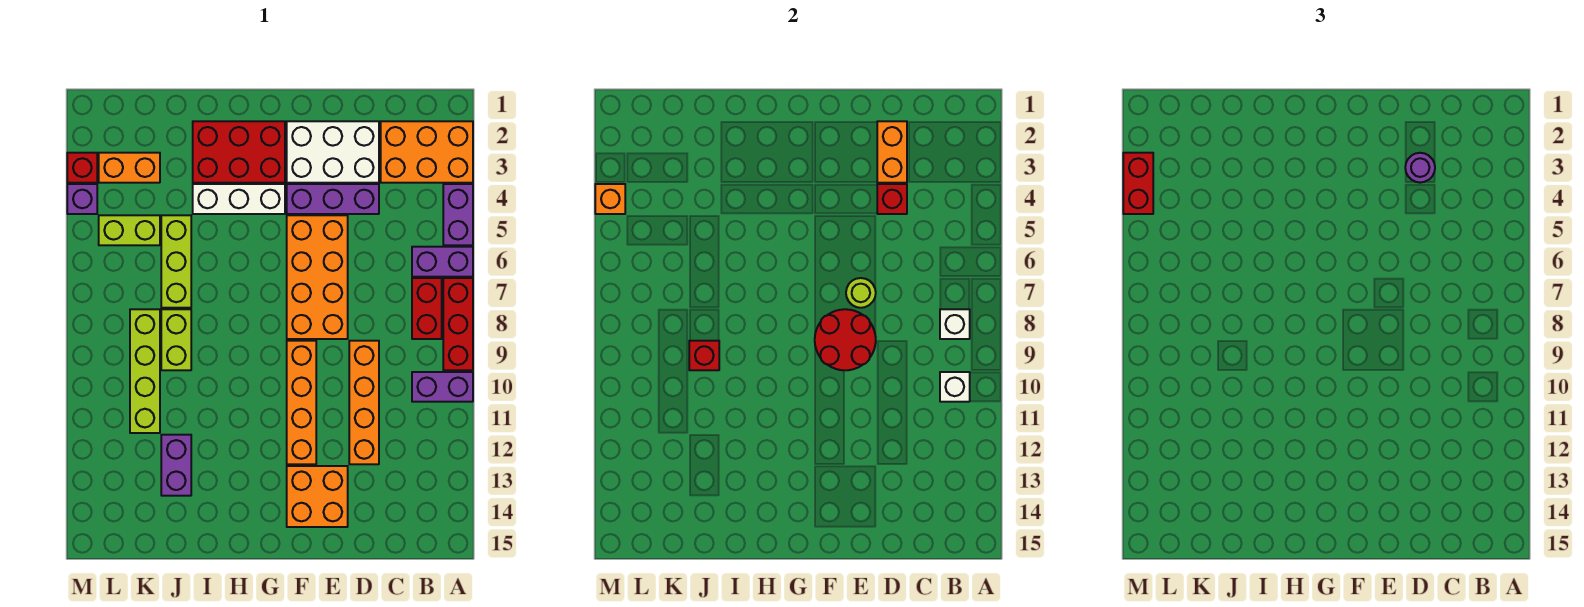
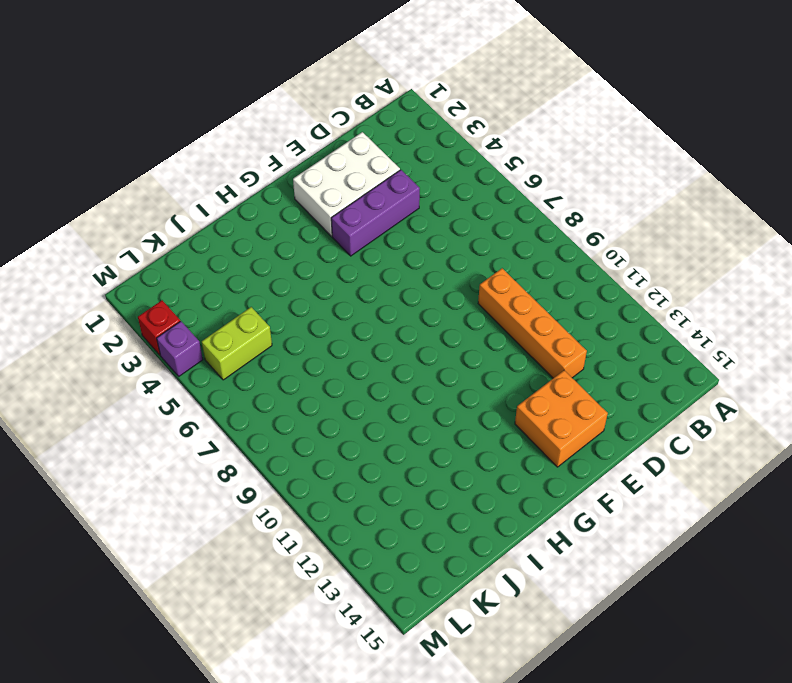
none -> orange brick A2:C3 level 1
none -> purple brick A4:A5 level 1
none -> purple brick A6:B6 level 1
none -> red brick A7:A9 level 1

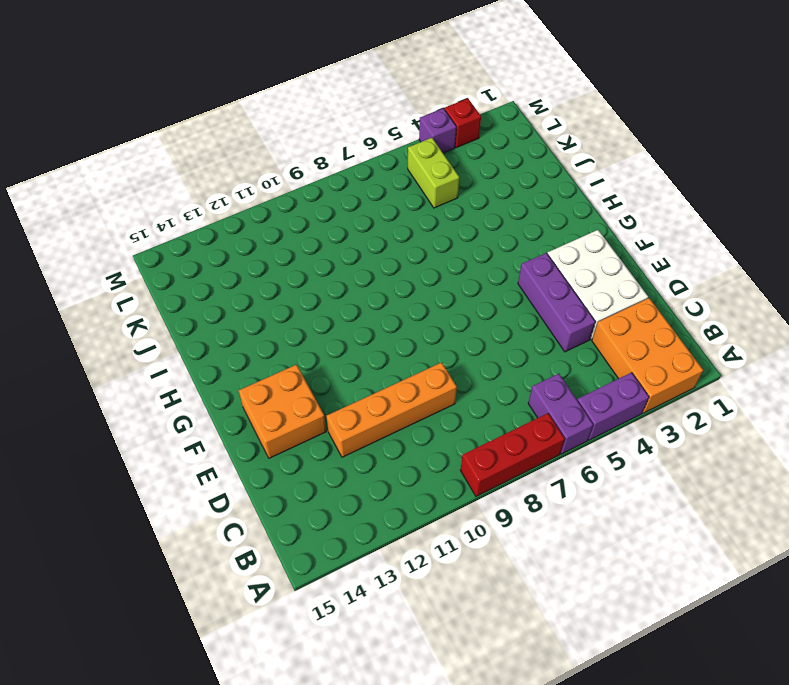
none -> purple brick A10:B10 level 1
none -> red brick B7:B8 level 1
none -> orange brick E5:F8 level 1
none -> orange brick F9:F12 level 1

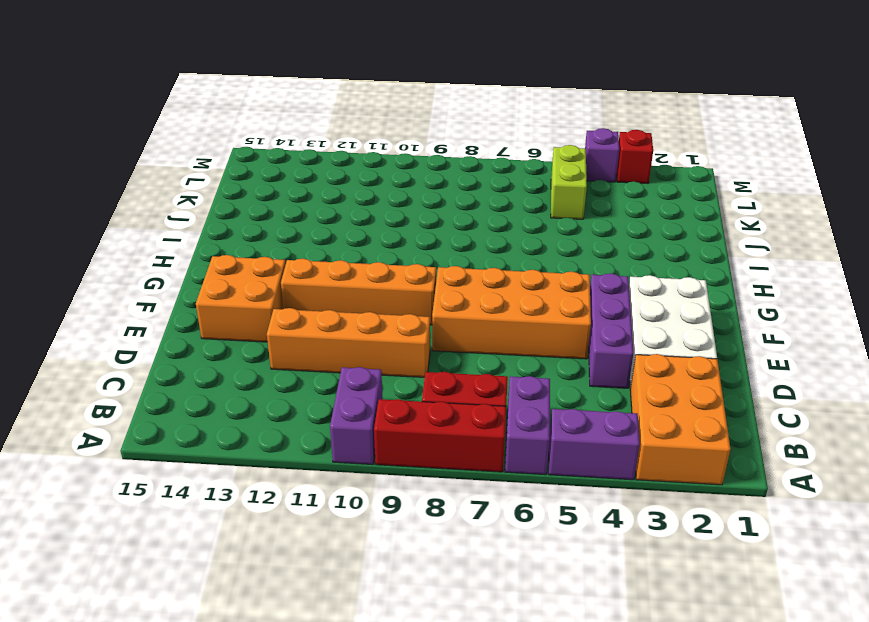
none -> red brick G2:I3 level 1
none -> white brick G4:I4 level 1
none -> lime brick J5:J7 level 1
none -> lime brick J8:J9 level 1

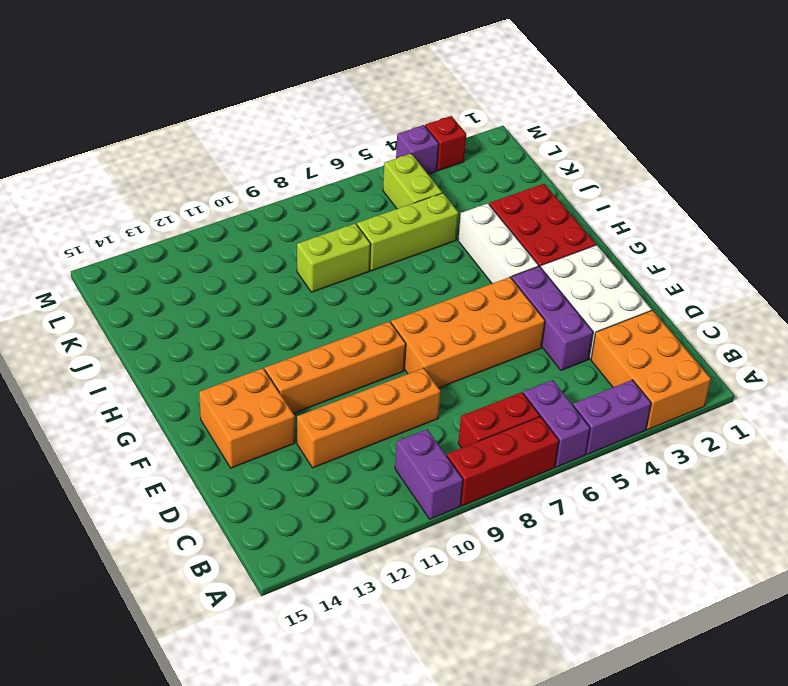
none -> purple brick J12:J13 level 1
none -> orange brick K3:L3 level 1
none -> lime brick K8:K11 level 1
none -> white brick B8 level 2

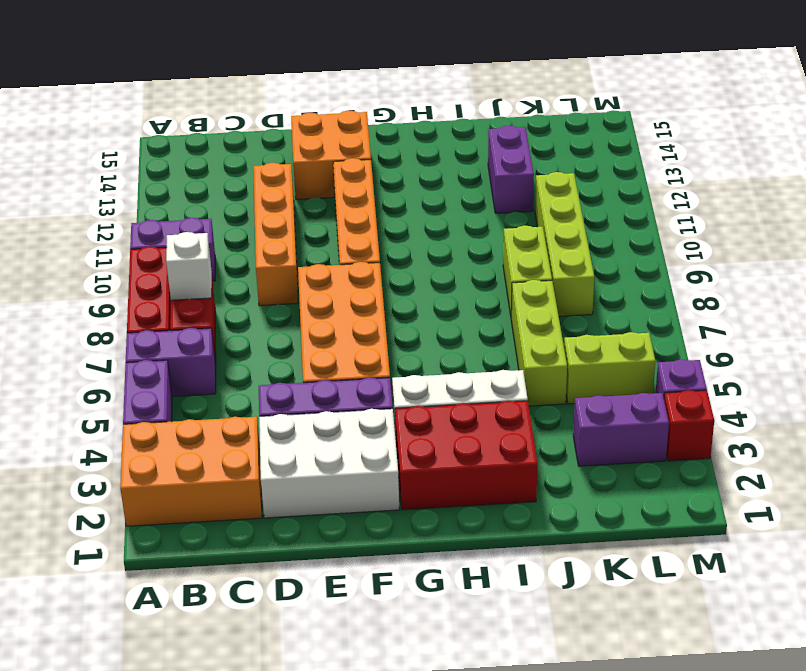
purple brick K3:L3 level 1 -> orange brick K3:L3 level 1
none -> white brick B10 level 2
none -> orange brick D2:D3 level 2
none -> red brick D4 level 2
none -> lime round brick E7 level 2

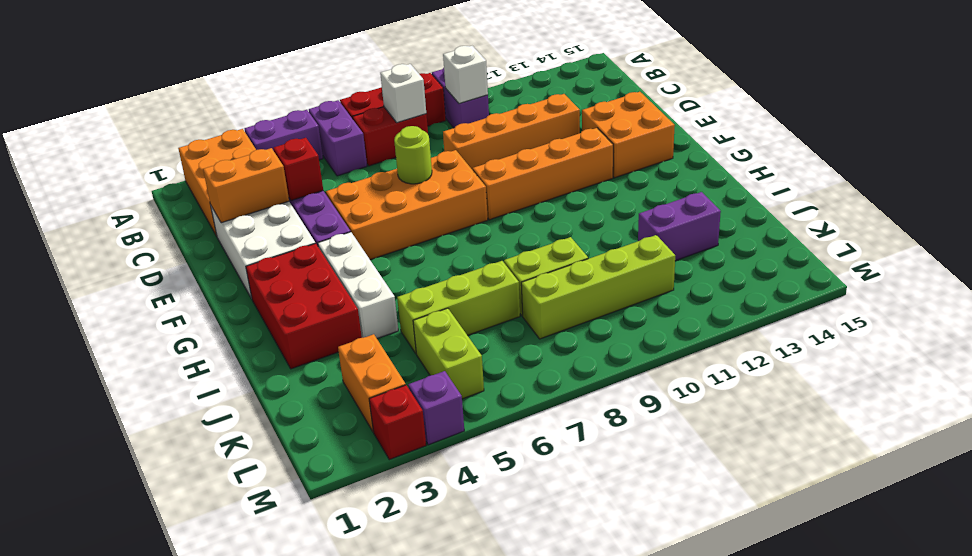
none -> red round brick E8:F9 level 2
none -> red brick J9 level 2
none -> orange brick M4 level 2
none -> purple round brick D3 level 3

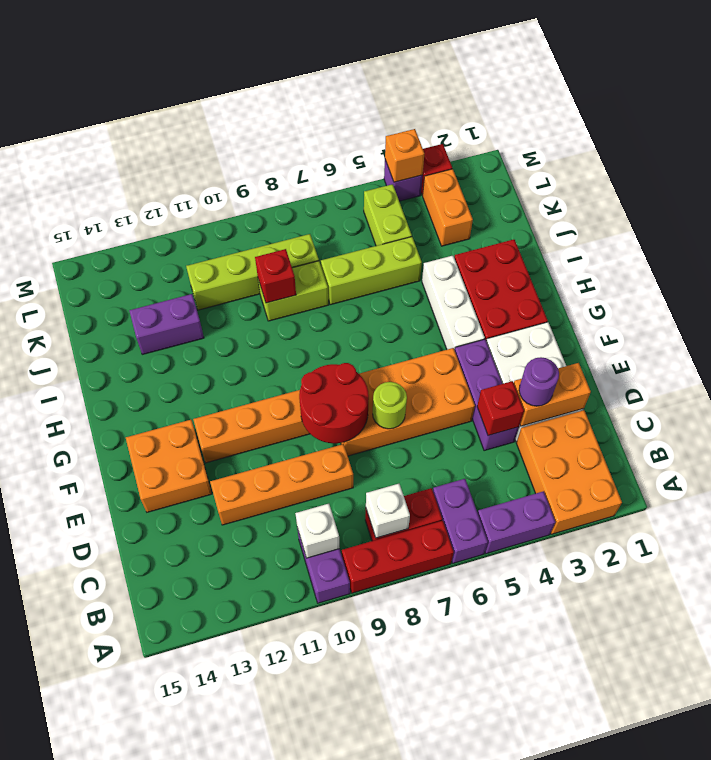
none -> red brick M3:M4 level 3

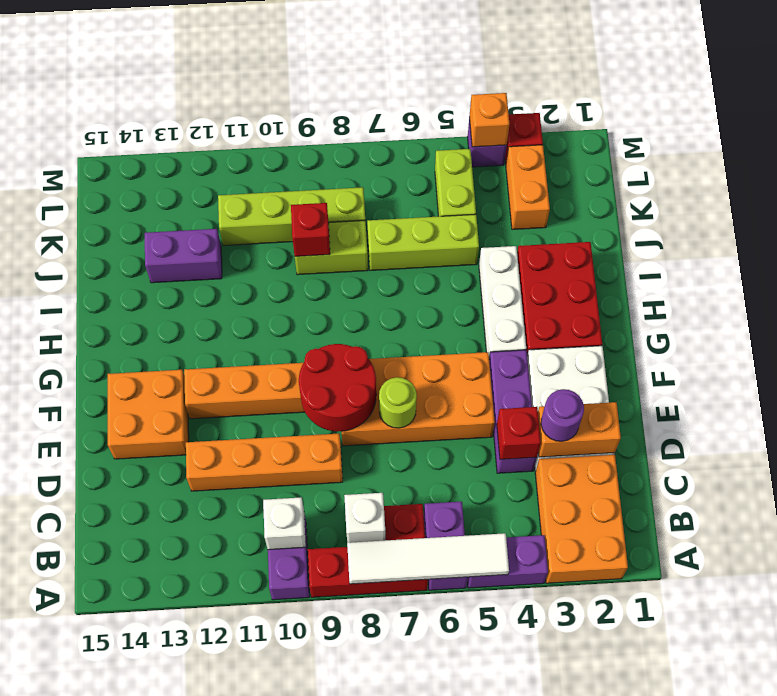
white tile A5:A8 level 2 -> none
none -> red brick M3:M4 level 3

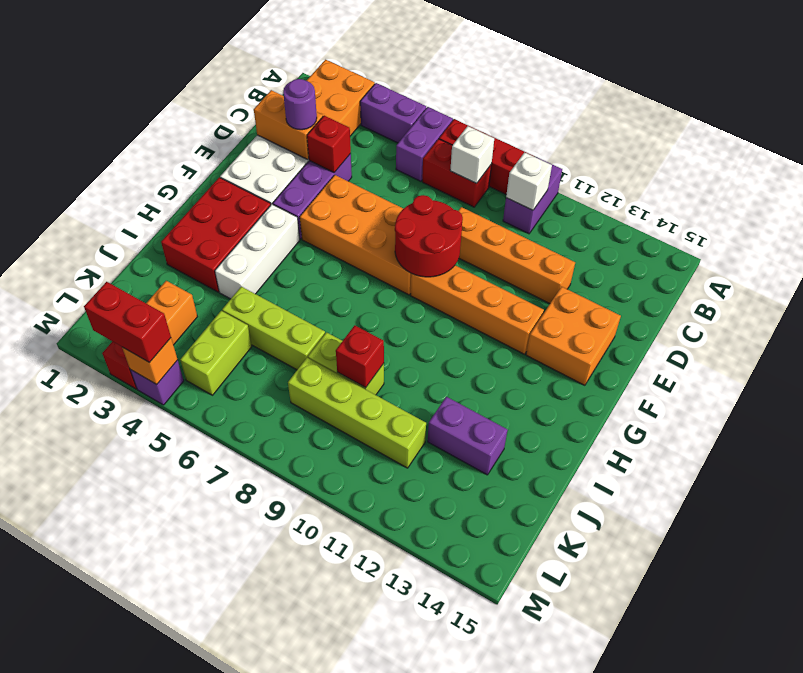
none -> lime round brick E7 level 2

